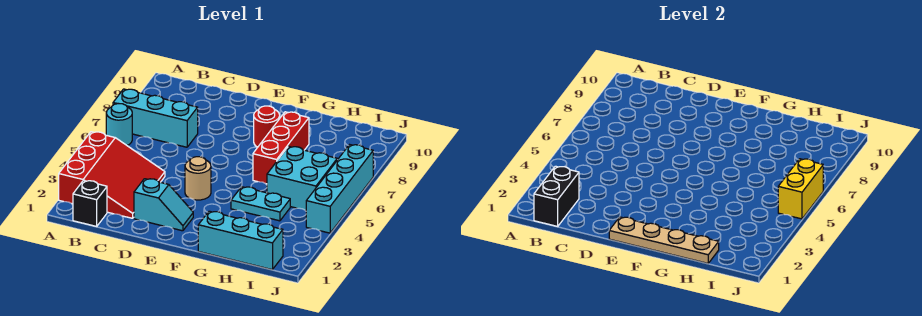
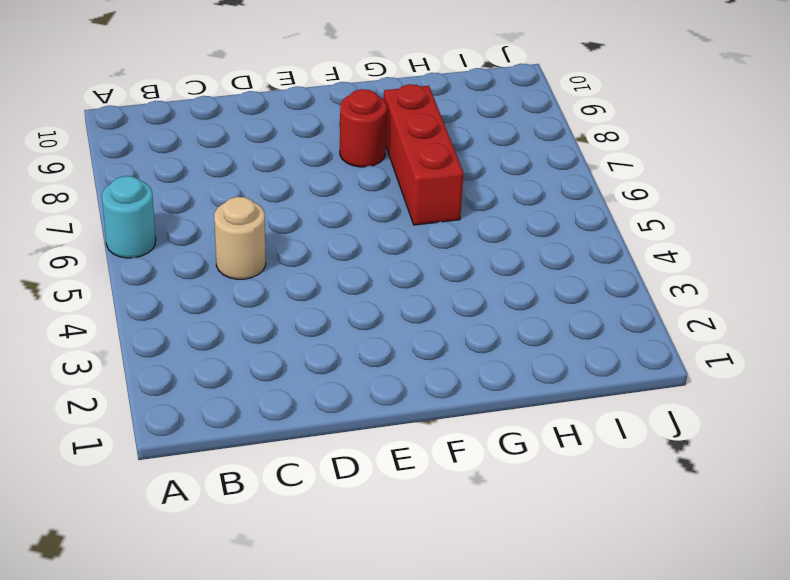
tan round brick C5 level 1 -> tan round brick E4 level 1
none -> red slope A2:C4 level 1 top A
none -> cyan brick A7:C7 level 1
none -> black brick B1 level 1

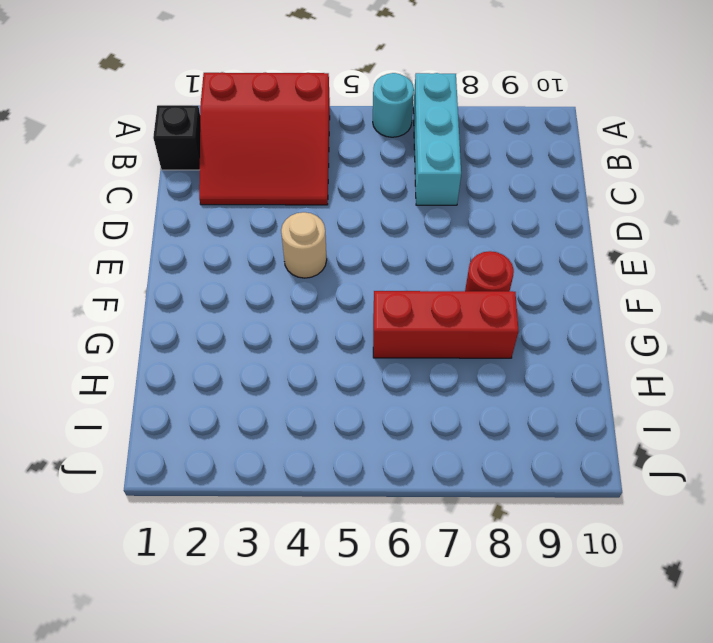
none -> cyan slope D2:E2 level 1 top D
none -> cyan brick G1:I1 level 1
none -> cyan plate G4:H4 level 1

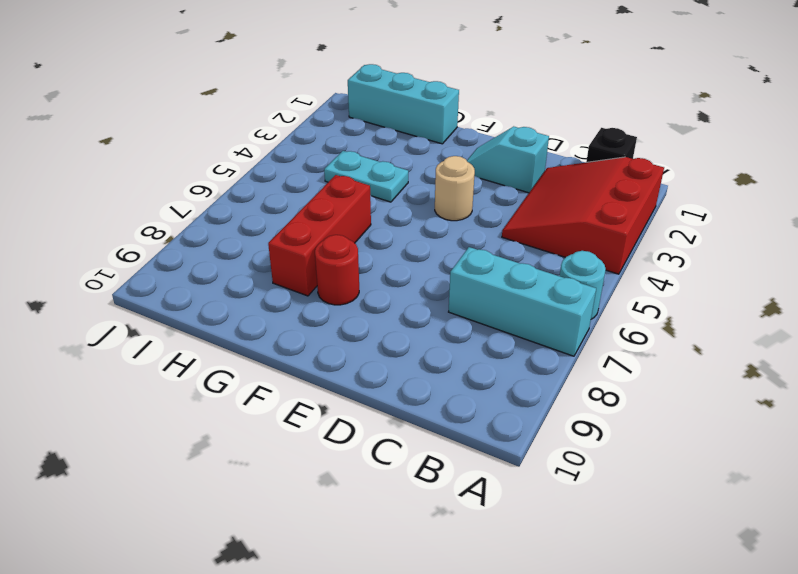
none -> cyan brick H5:I6 level 1
none -> cyan brick J4:J7 level 1
none -> black brick B1:B2 level 2

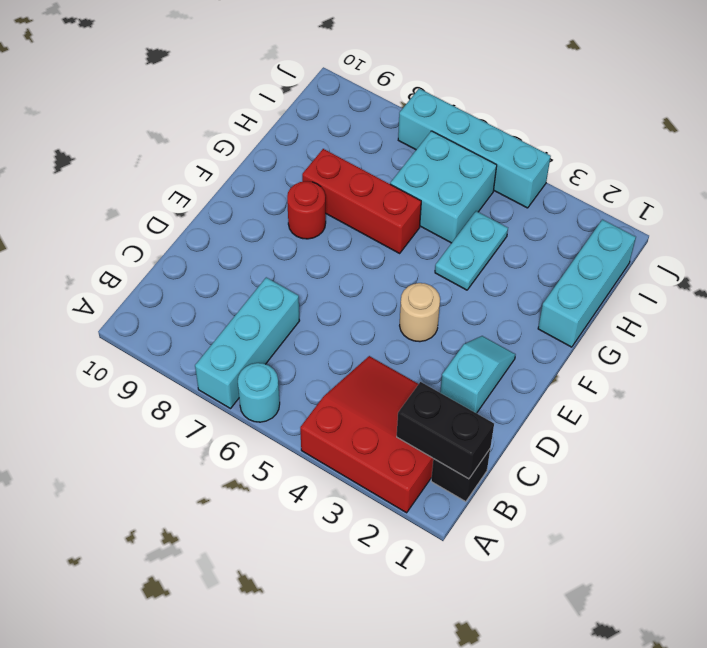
none -> tan plate E1:H1 level 2
none -> yellow brick J5:J6 level 2

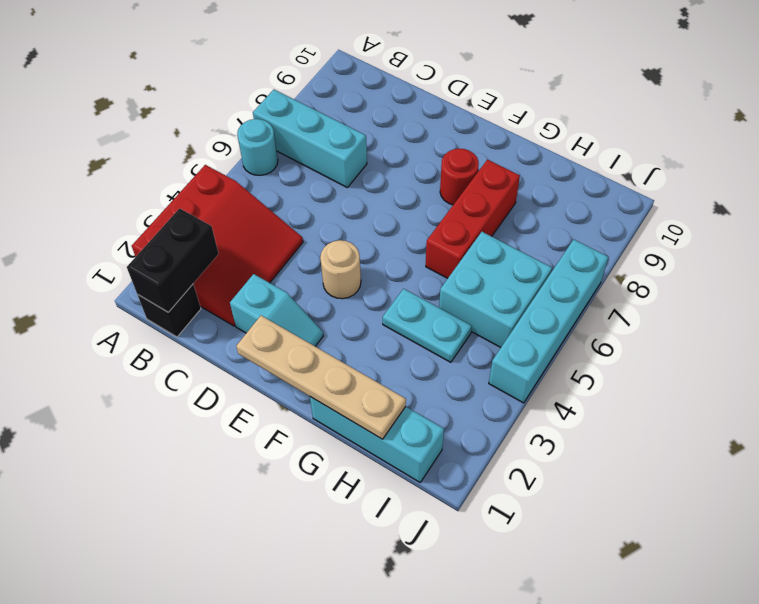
none -> yellow brick J5:J6 level 2

